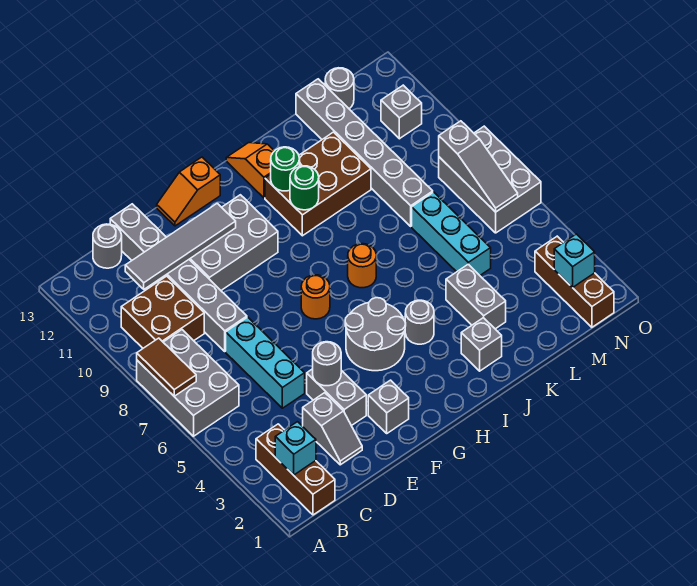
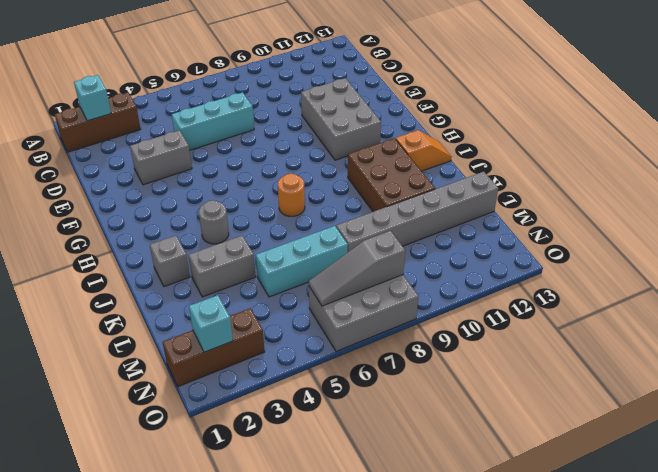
none -> grey brick A6:B8 level 1
none -> brown brick B9:C10 level 1
none -> grey round brick C13 level 1
none -> grey slope D2:D3 level 1 top 3

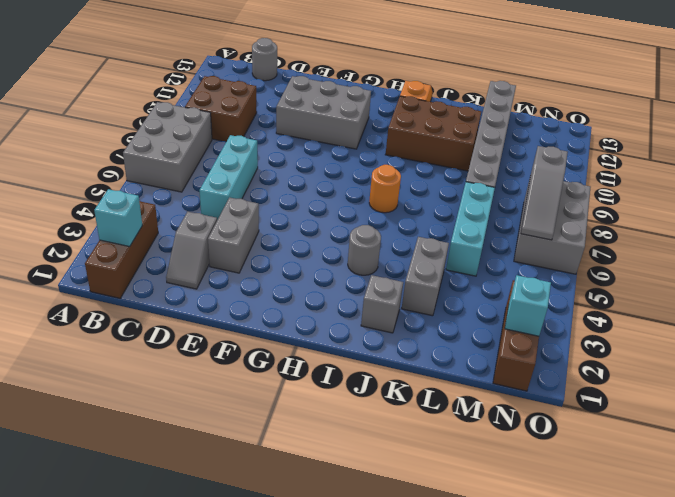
none -> grey brick D8:D13 level 1
none -> grey brick F2 level 1
none -> orange slope F13:G13 level 1 top G
none -> grey round brick G4:H5 level 1

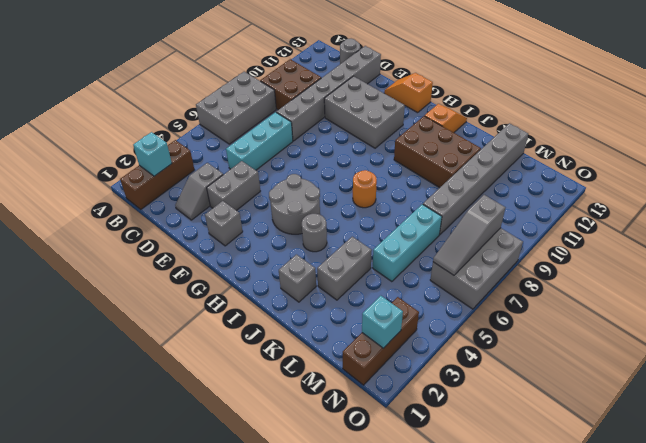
none -> orange round brick G7 level 1
none -> grey round brick M13 level 1
none -> grey brick N11 level 1
none -> brown tile A7:A8 level 2

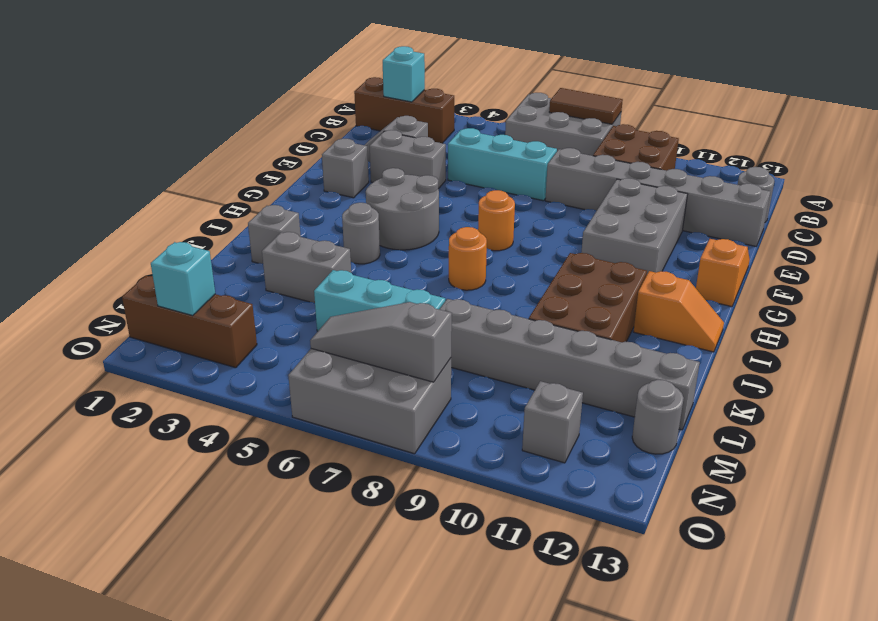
none -> grey tile C11:F11 level 2
none -> grey round brick E4 level 2
none -> green round brick I10 level 2
none -> green round brick I11 level 2

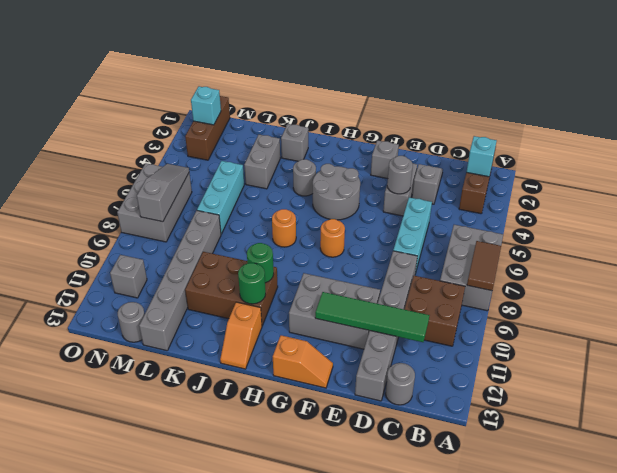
green tile C11:F11 level 2 -> grey tile C11:F11 level 2

